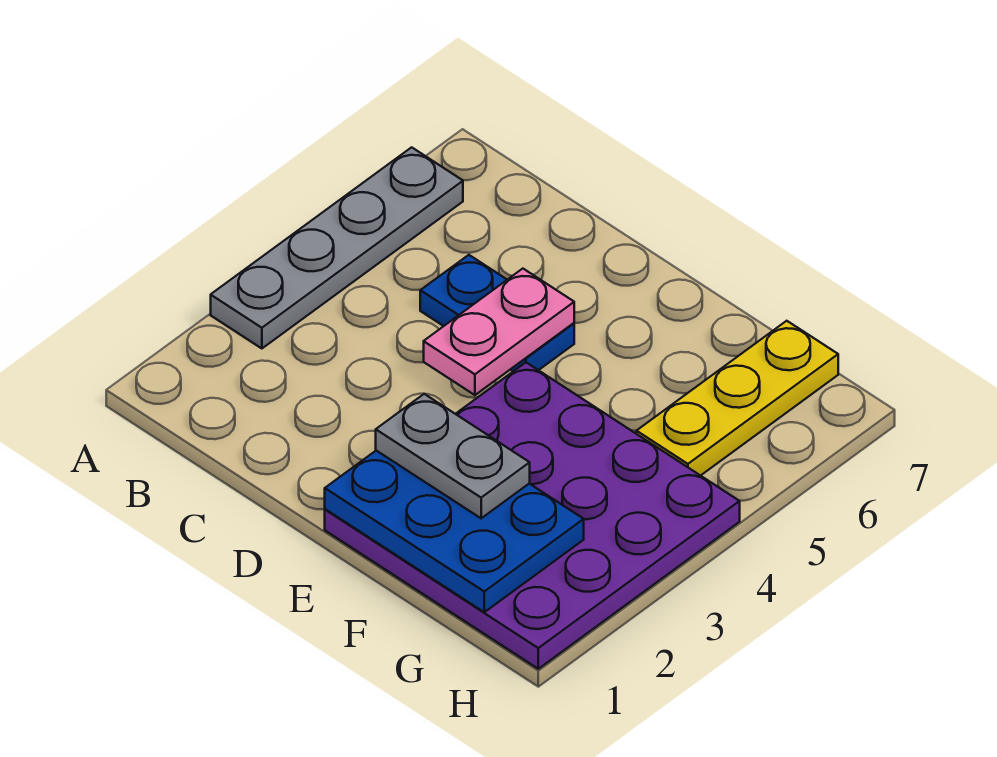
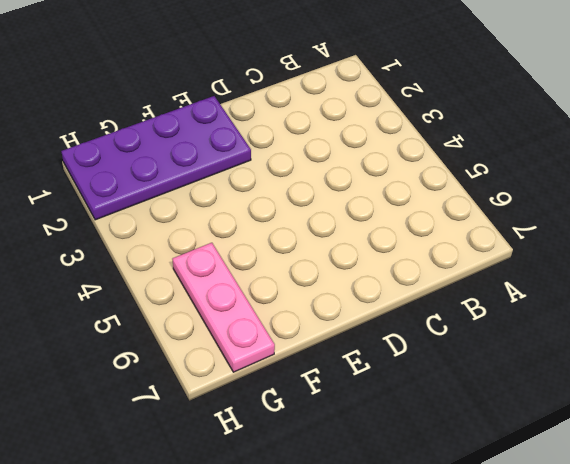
purple plate E1:H2 level 1 -> purple plate E1:H4 level 1
pink plate G5:G7 level 1 -> yellow plate G5:G7 level 1
none -> grey plate A3:A6 level 1
none -> blue plate C5:D5 level 1

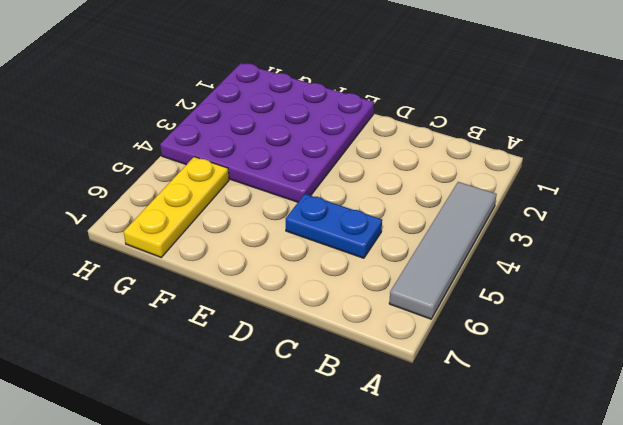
grey tile A3:A6 level 1 -> grey plate A3:A6 level 1
none -> pink plate D4:D5 level 2
none -> blue plate E1:G2 level 2

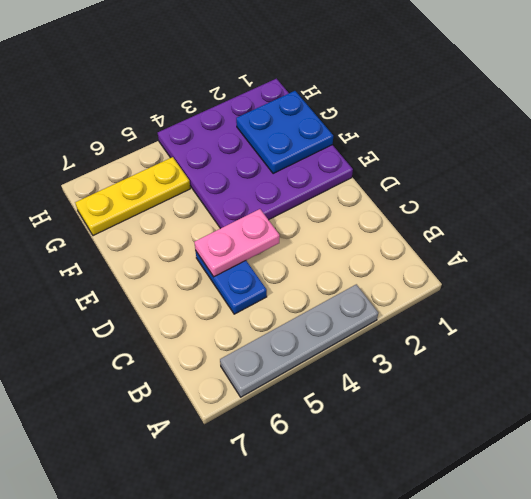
blue plate F1:G2 level 2 -> blue plate E1:G2 level 2
none -> grey plate E2:F2 level 3

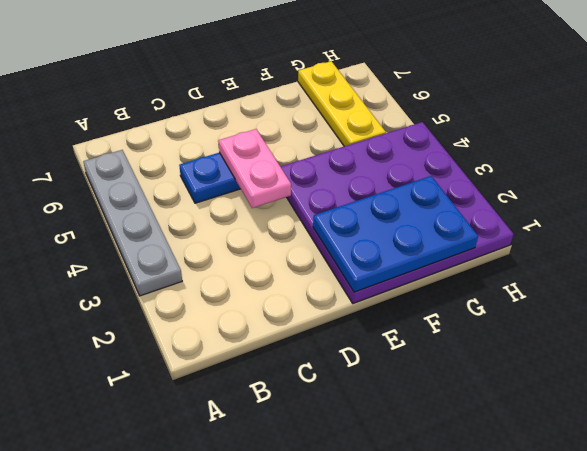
none -> grey plate E2:F2 level 3

